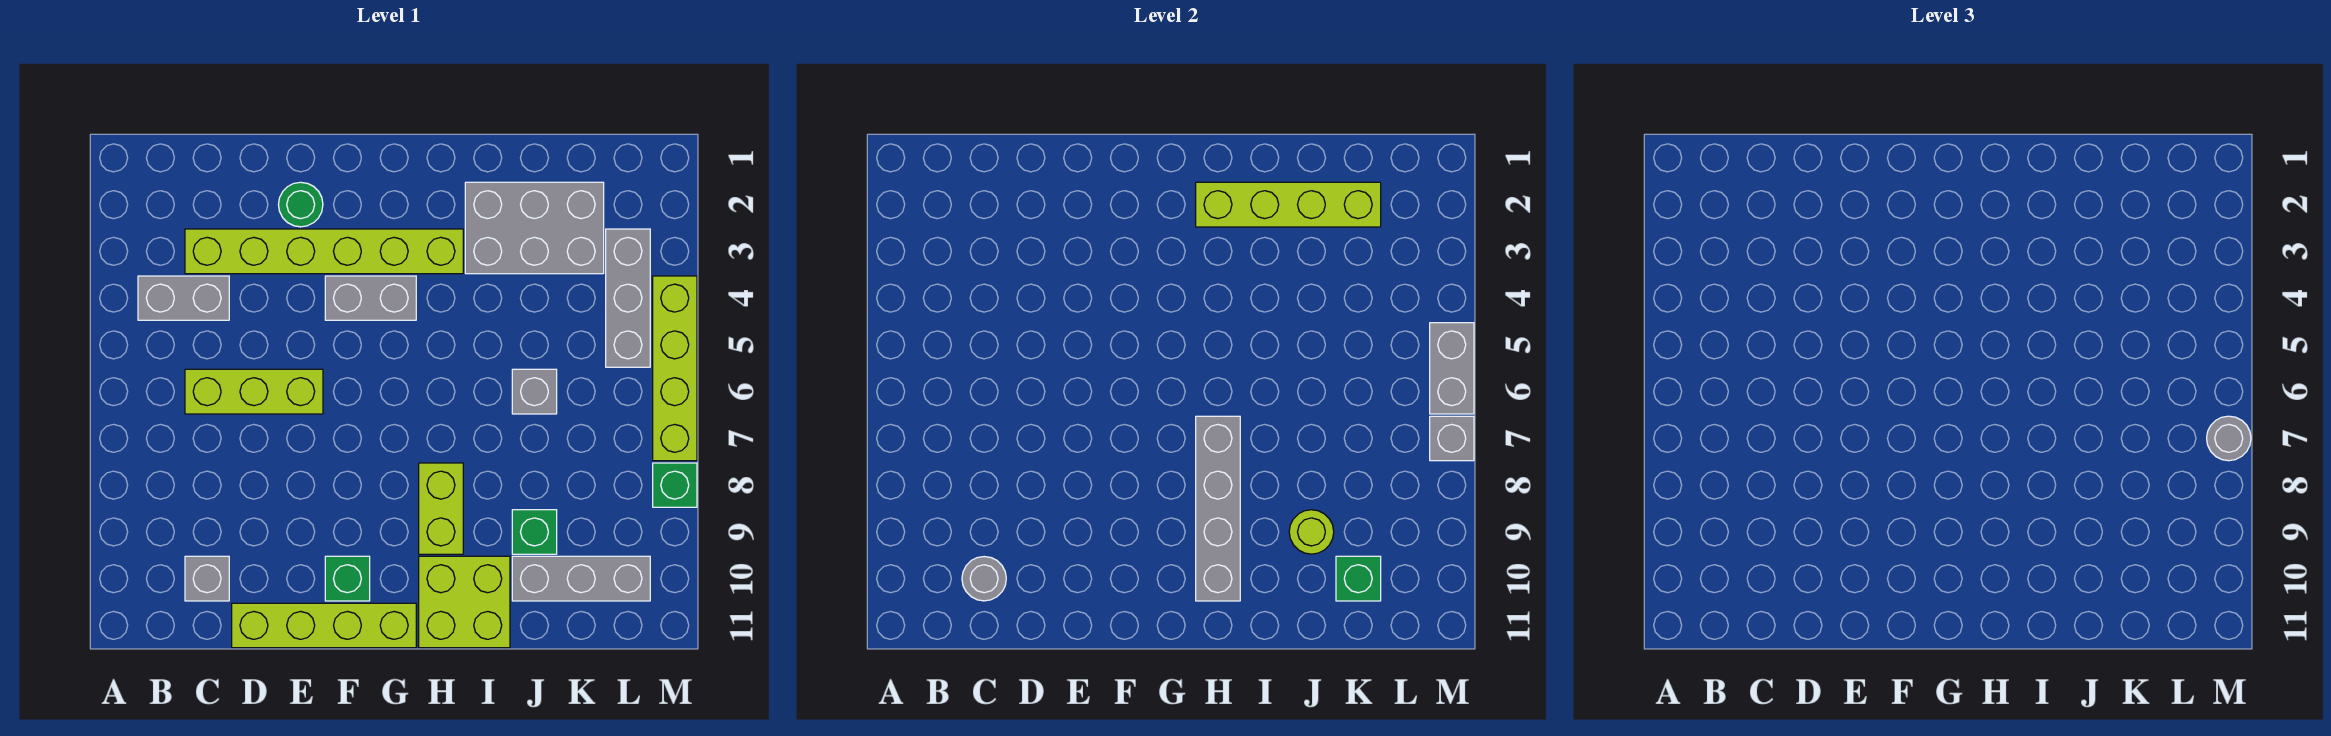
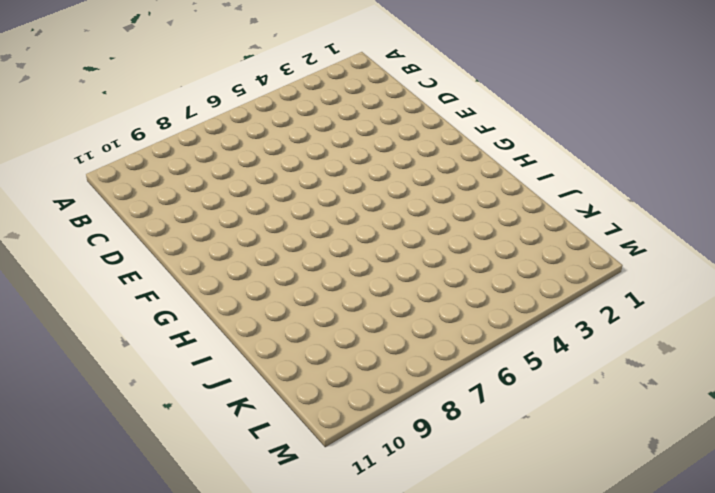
none -> grey brick B4:C4 level 1
none -> lime brick C3:H3 level 1
none -> lime brick C6:E6 level 1

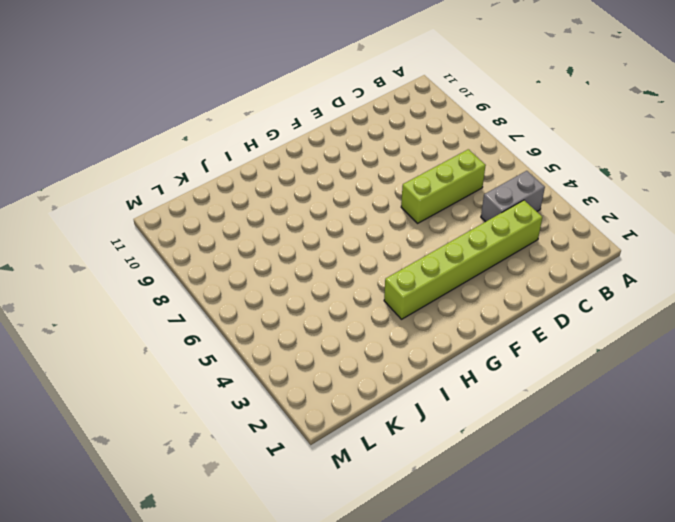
none -> grey brick C10 level 1
none -> lime brick D11:G11 level 1
none -> green round brick E2 level 1

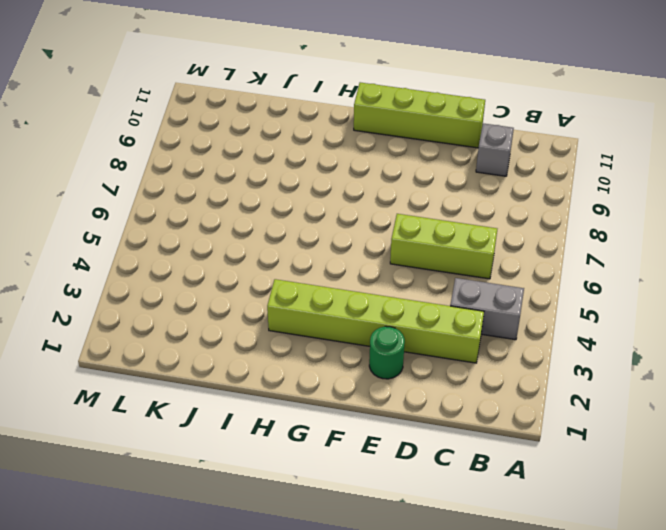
none -> grey brick F4:G4 level 1
none -> green brick F10 level 1
none -> lime brick H8:H9 level 1

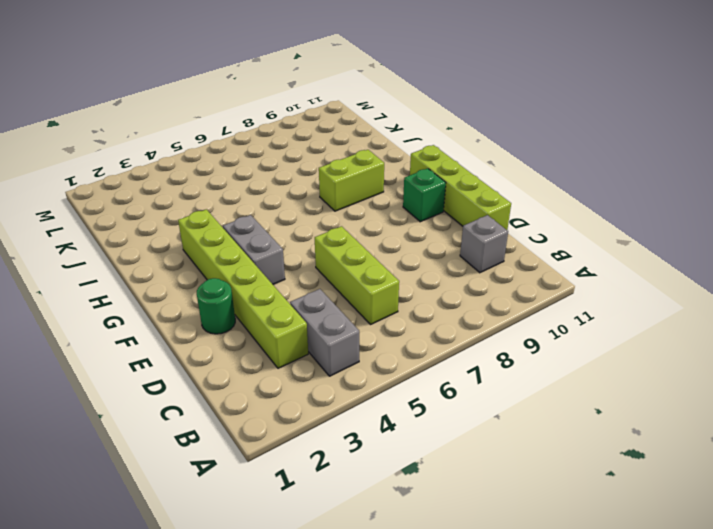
none -> lime brick H10:I11 level 1
none -> grey brick I2:K3 level 1
none -> grey brick J6 level 1

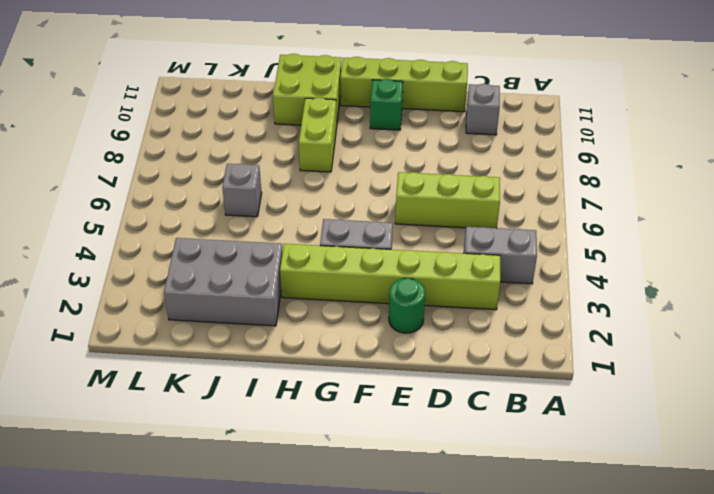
none -> green brick J9 level 1
none -> grey brick J10:L10 level 1
none -> grey brick L3:L5 level 1

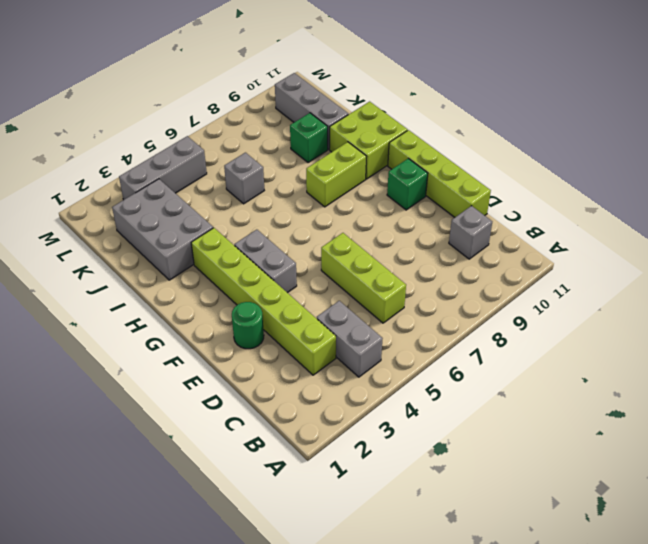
none -> lime brick M4:M7 level 1
none -> green brick M8 level 1
none -> grey round brick C10 level 2

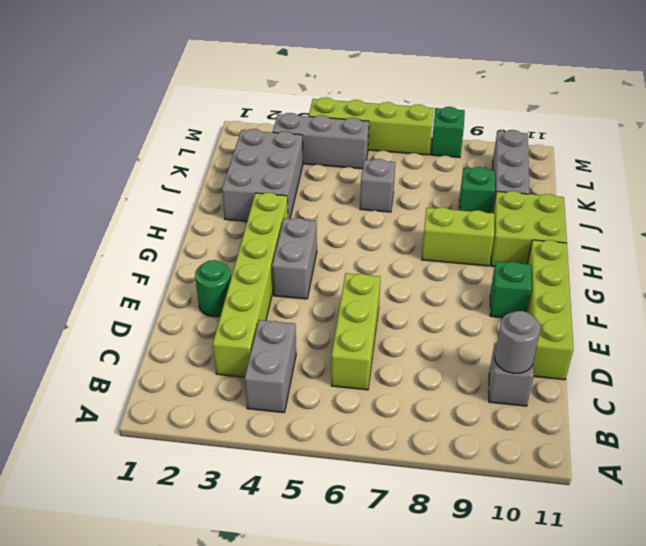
none -> lime brick H2:K2 level 2
none -> grey brick H7:H10 level 2
none -> lime round brick J9 level 2

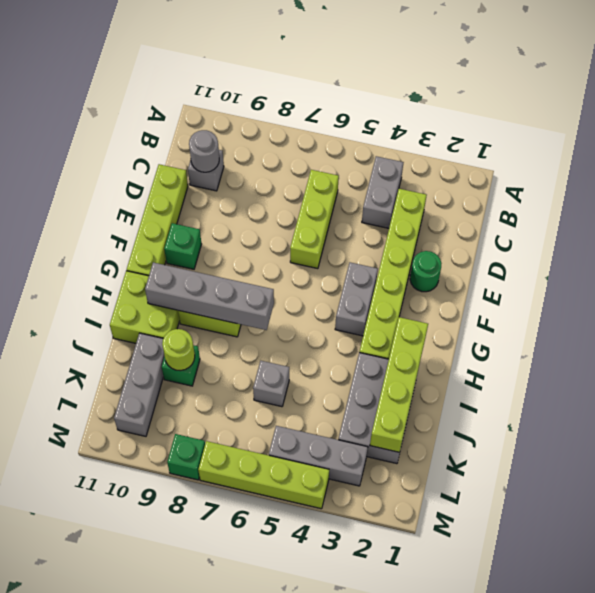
none -> green brick K10 level 2
none -> grey brick M5:M6 level 2
none -> grey brick M7 level 2

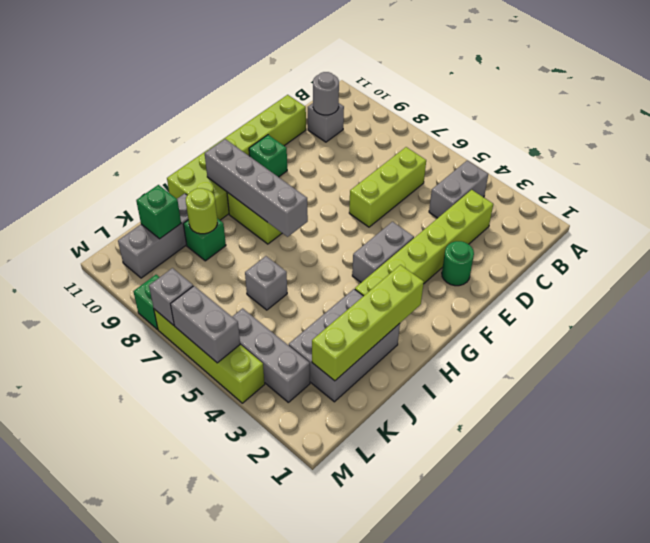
none -> grey round brick M7 level 3

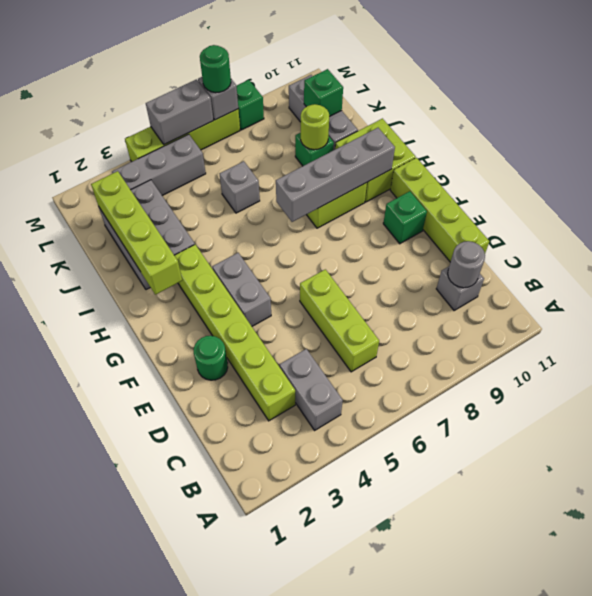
green round brick M7 level 3 -> grey round brick M7 level 3

